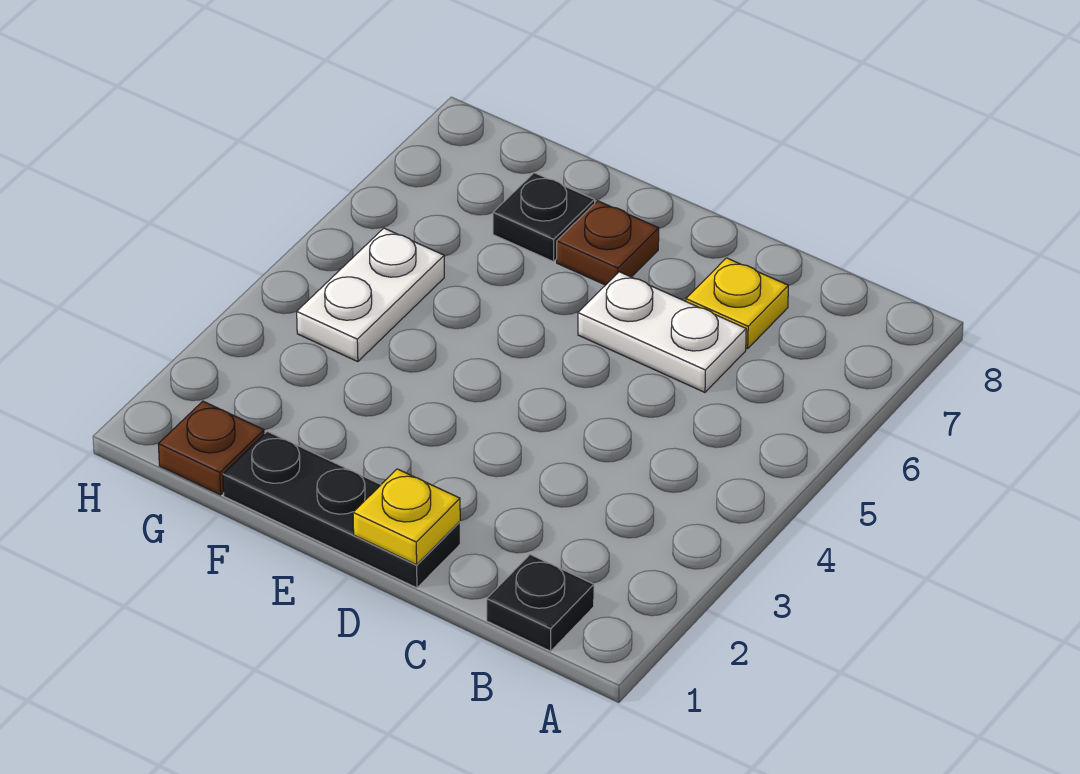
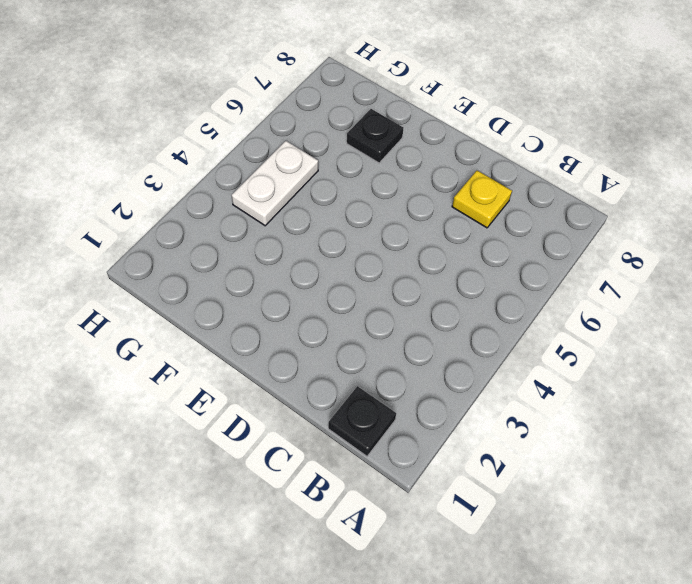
none -> white plate C6:D6 level 1
none -> black plate D1:F1 level 1

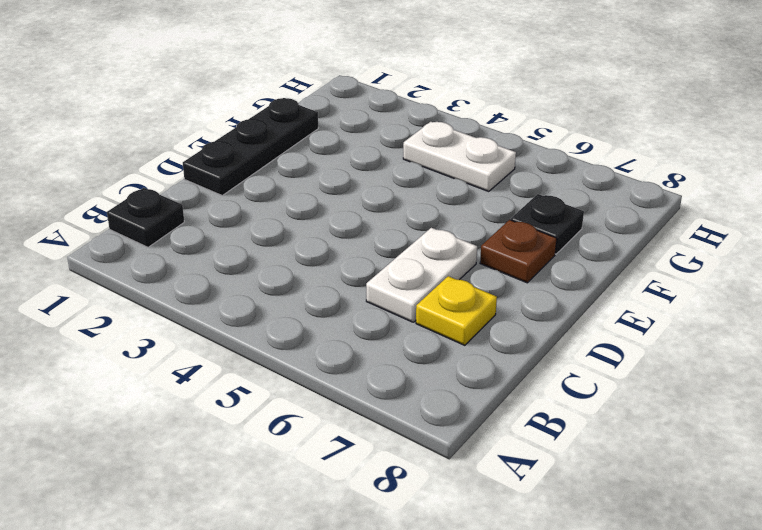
none -> brown plate G1 level 1
none -> yellow plate D1 level 2

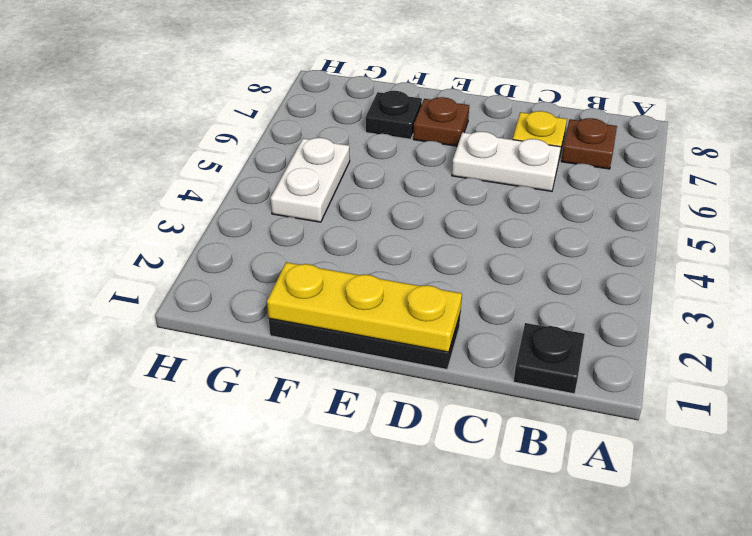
brown plate B7 level 1 -> brown plate G1 level 1
yellow plate D1:F1 level 2 -> yellow plate D1 level 2

